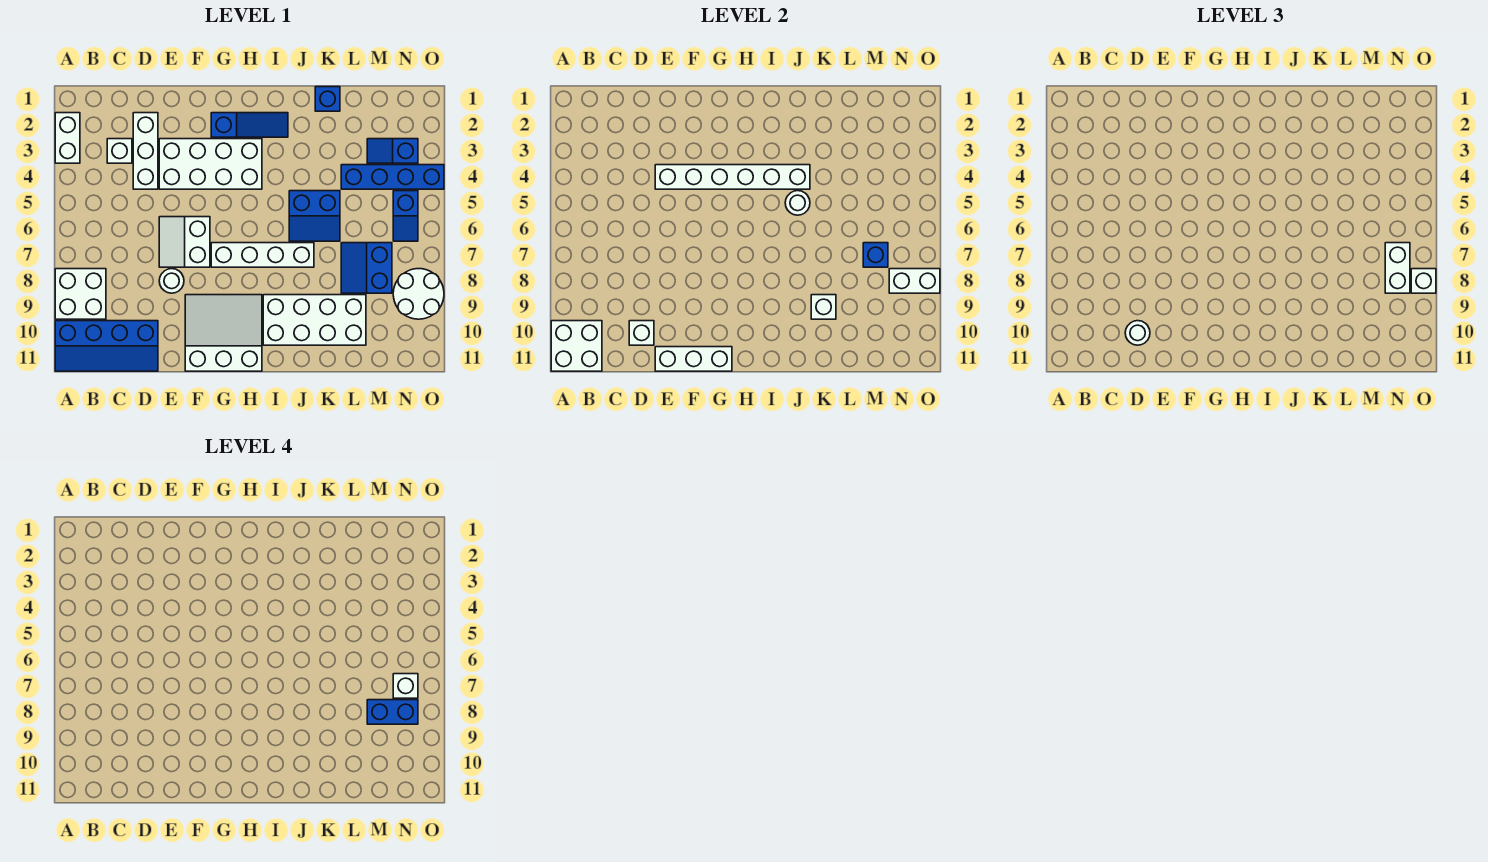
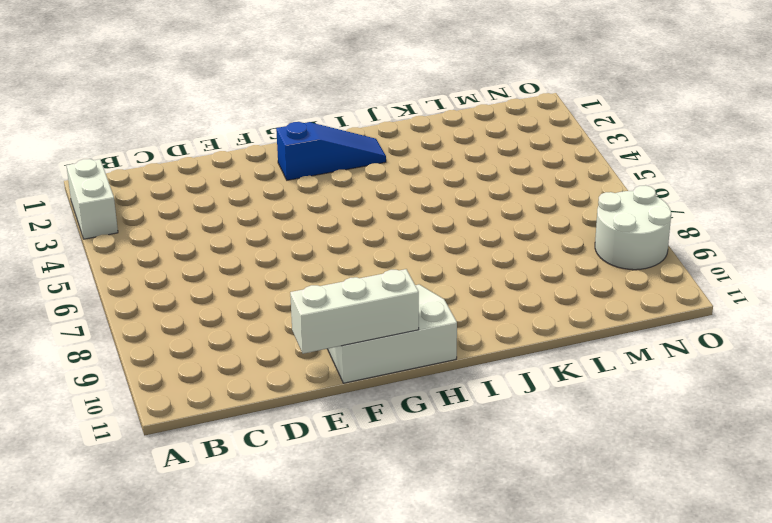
none -> white brick A8:B9 level 1
none -> blue slope A10:D11 level 1 top 10
none -> white brick C3 level 1
none -> white brick D2:D4 level 1

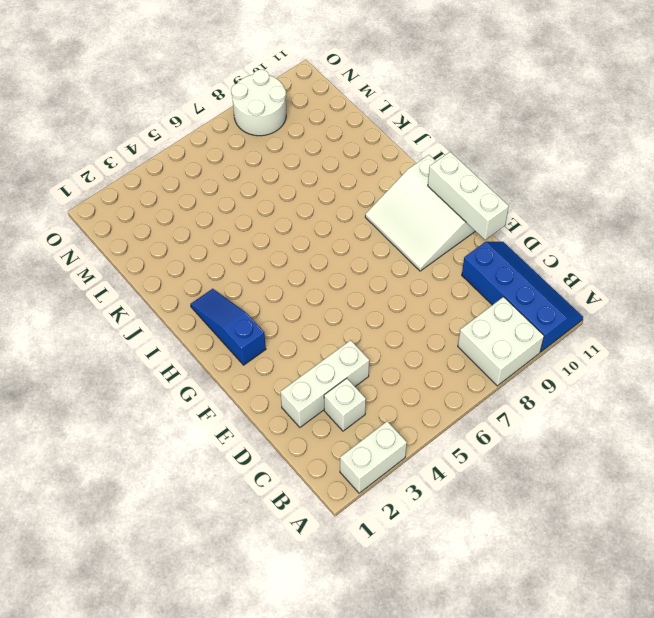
none -> white brick E3:H4 level 1
none -> white slope E6:F7 level 1 top F
none -> white round brick E8 level 1
none -> white brick G7:J7 level 1

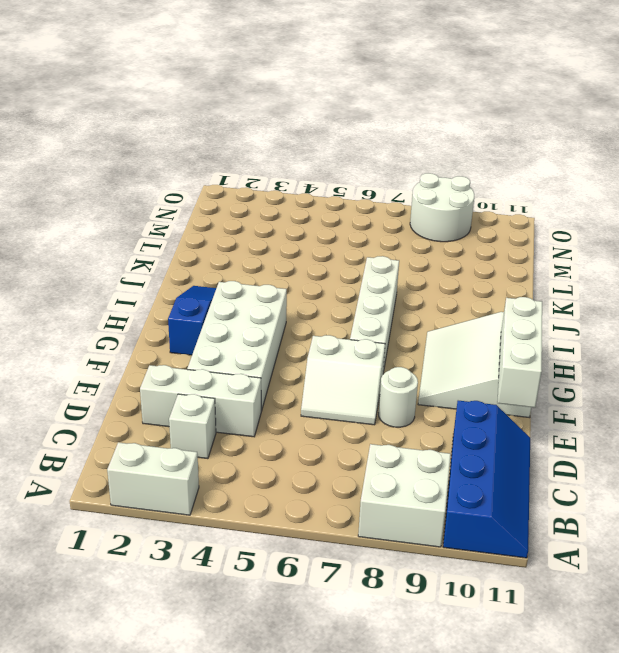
none -> white brick I9:L10 level 1
none -> blue slope J5:K6 level 1 top 5
none -> blue brick K1 level 1
none -> blue brick L4:O4 level 1

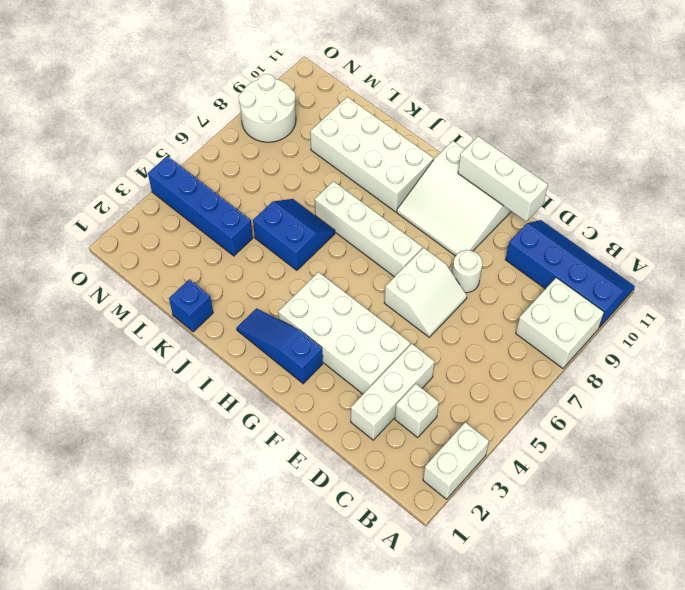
none -> blue slope L7:M8 level 1 top M
none -> blue slope M3:N3 level 1 top N
none -> blue slope N5:N6 level 1 top 5
none -> white brick A10:B11 level 2

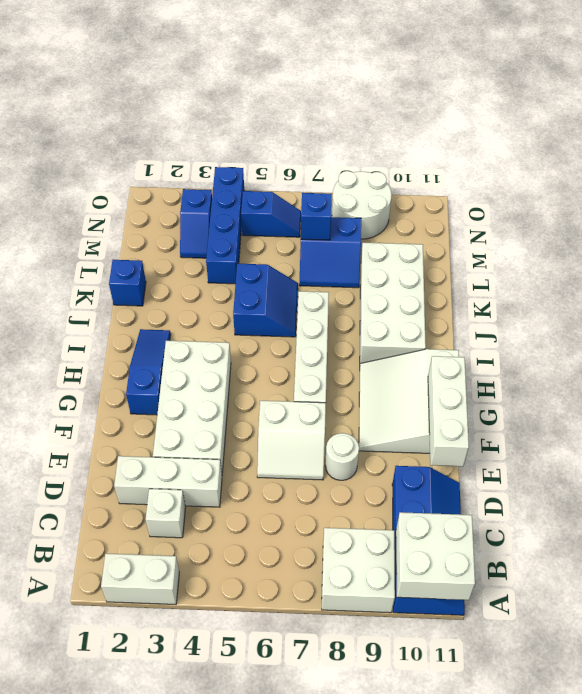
none -> white brick D10 level 2
none -> white brick E4:J4 level 2
none -> white round brick J5 level 2
none -> white brick K9 level 2

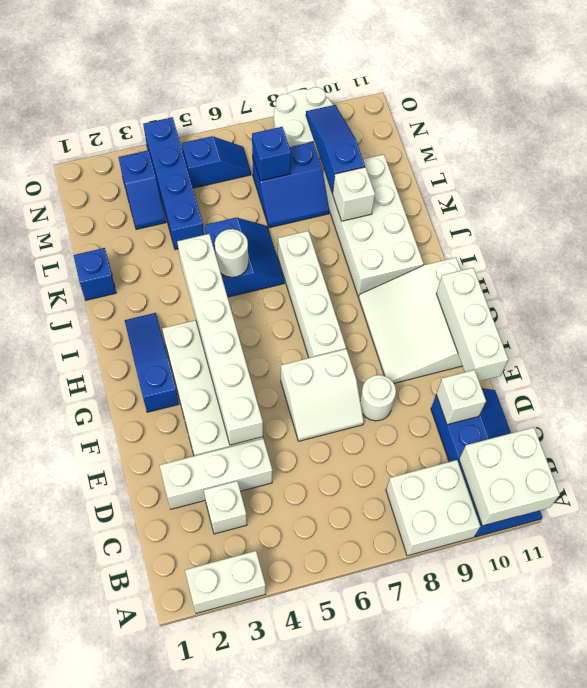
blue slope L9:N9 level 2 top L -> none
none -> white brick N8:O8 level 2
none -> white round brick D10 level 3
none -> white brick N7:N8 level 3
none -> white brick O8 level 3

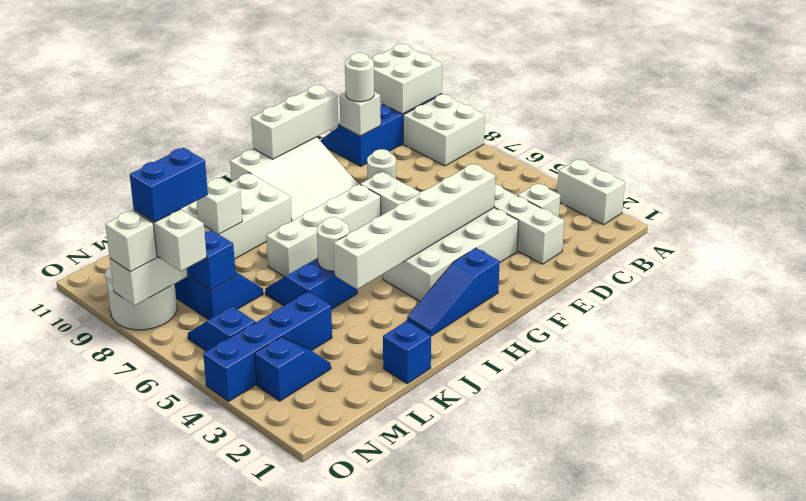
none -> white brick N7 level 4

